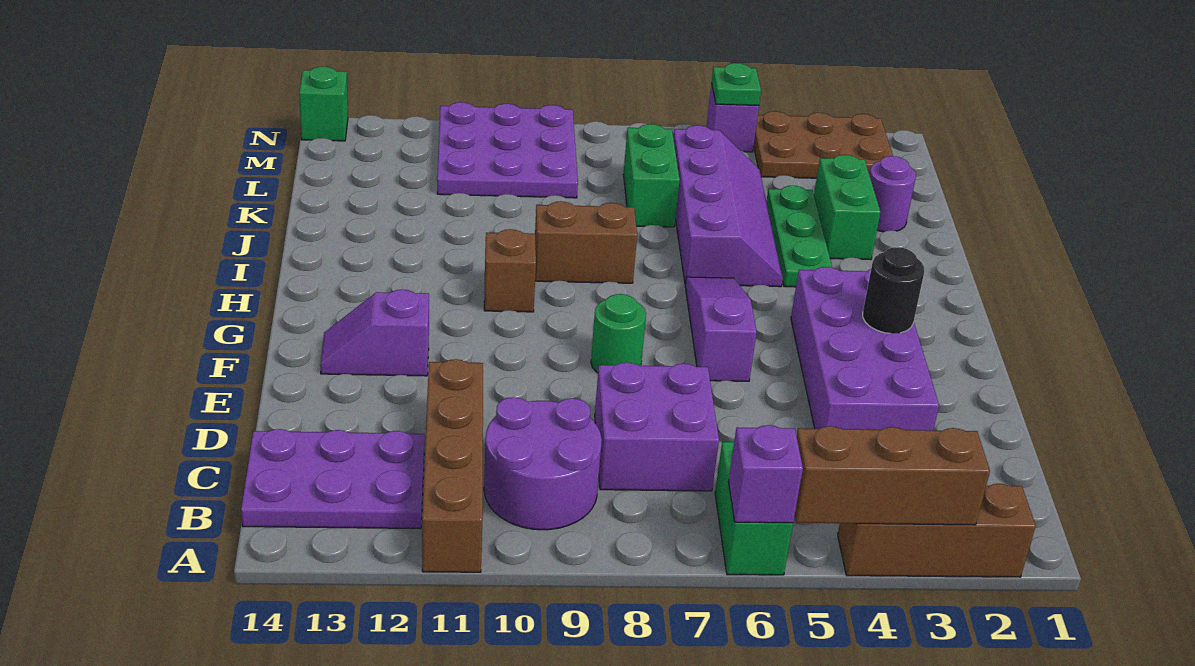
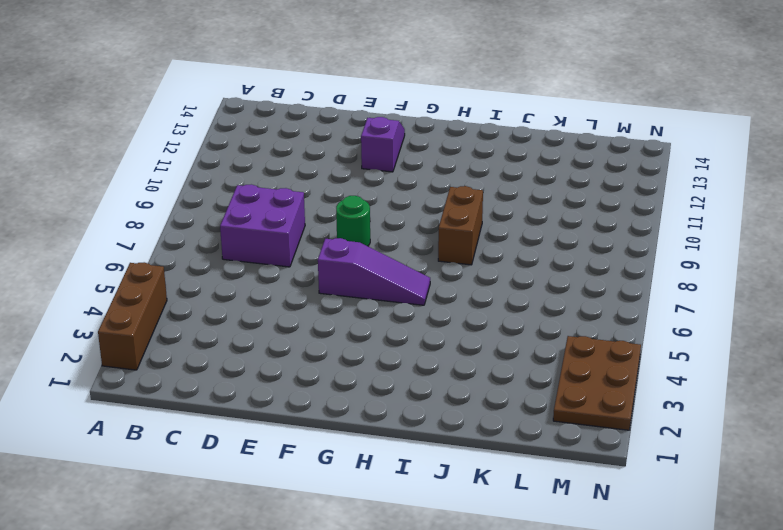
none -> green brick A6:B6 level 1
none -> brown brick A11:D11 level 1
none -> purple round brick B9:C10 level 1

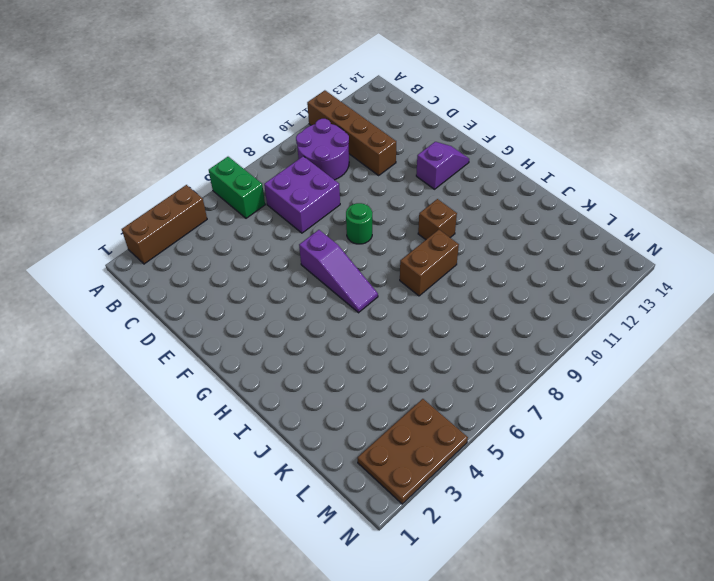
none -> purple plate B12:C14 level 1
none -> purple brick D3:G4 level 1
none -> green plate I4:K4 level 1

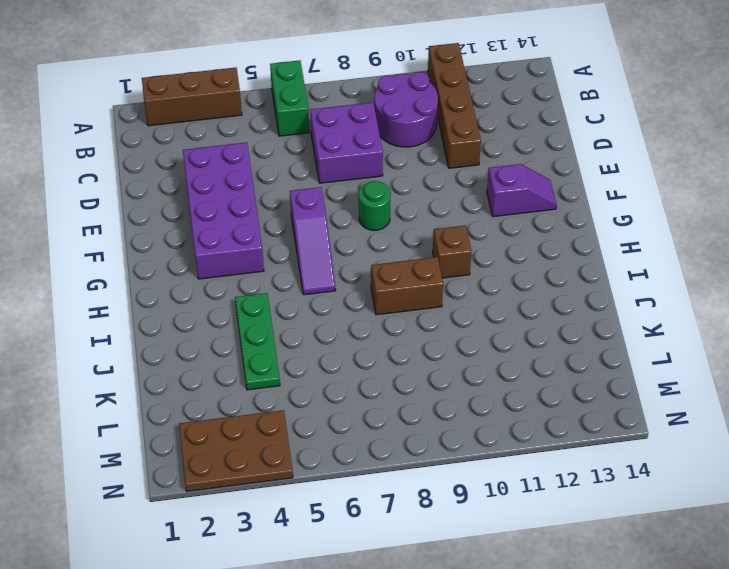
none -> purple plate B12:C14 level 1
none -> purple slope I5:L6 level 1 top 6
none -> green brick J3:K3 level 1

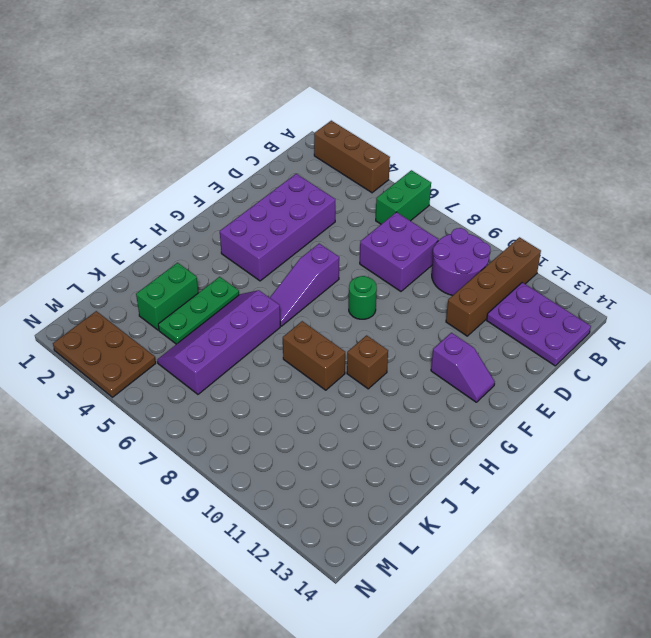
none -> purple round brick K2 level 1
none -> green brick K7:L7 level 1
none -> purple plate L9:N11 level 1

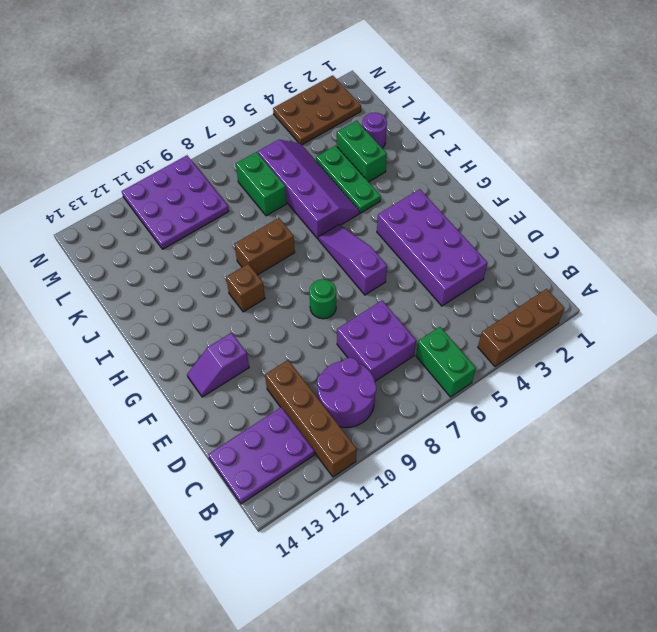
none -> purple brick N5 level 1
none -> green brick N14 level 1
none -> brown brick A3:A5 level 2

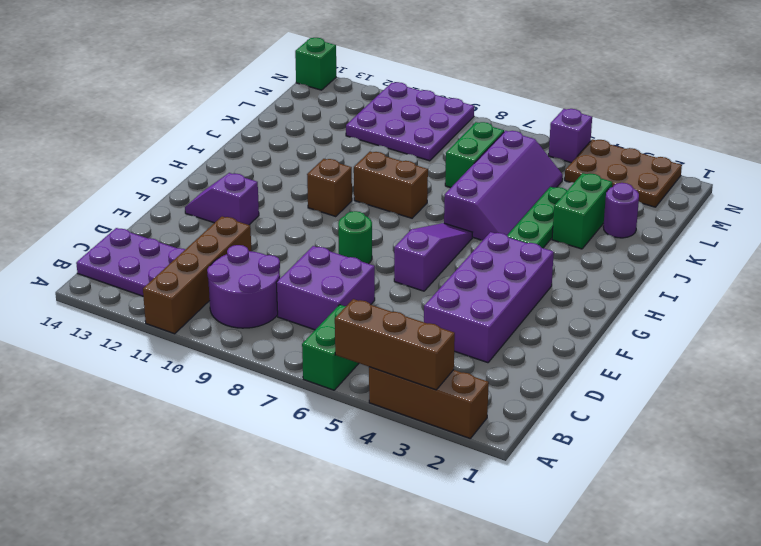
none -> purple brick A6 level 2
none -> black round brick F3 level 2
none -> green plate N5 level 2

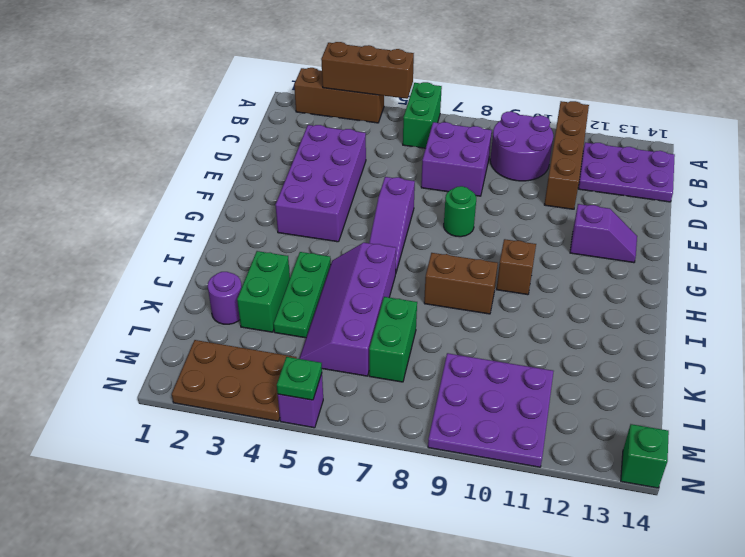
none -> purple brick A6 level 2
none -> black round brick F3 level 2

